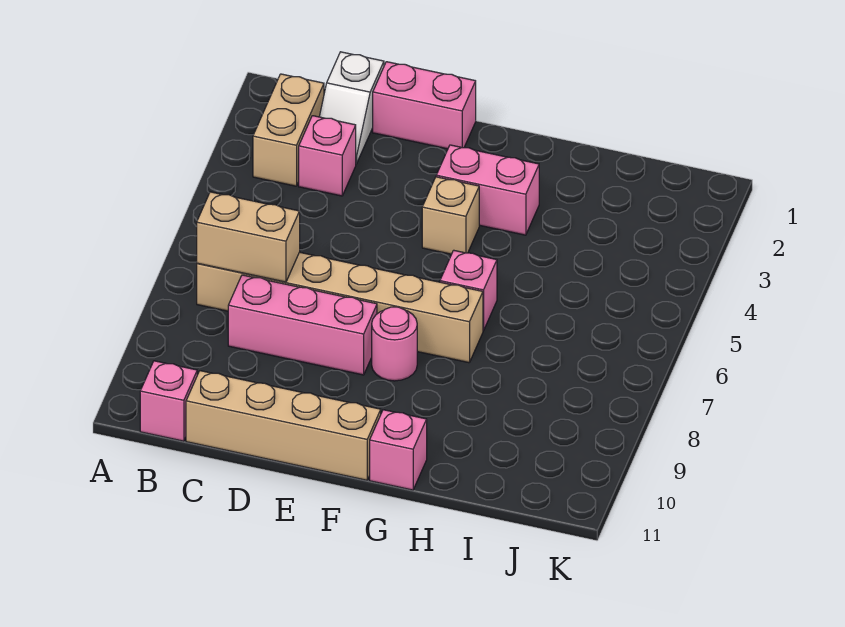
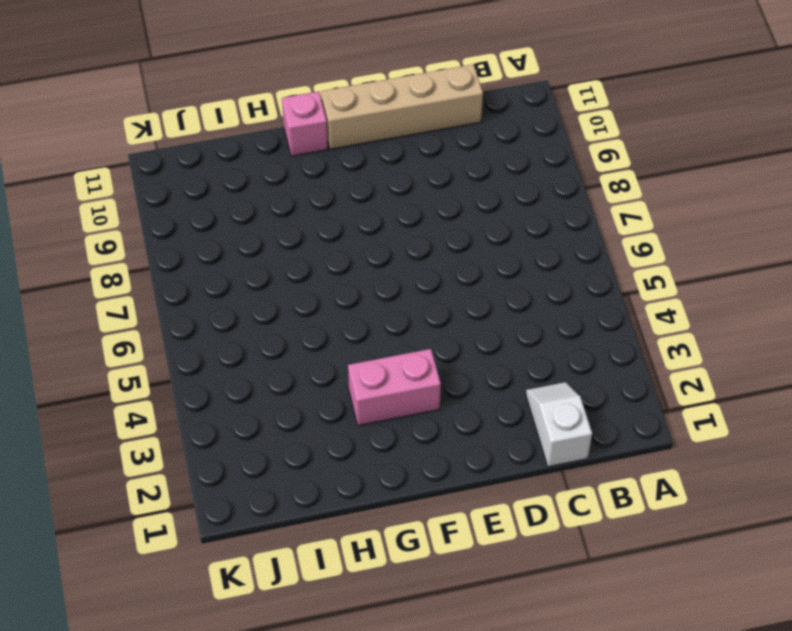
none -> tan brick B2:B3 level 1
none -> tan brick B7:G7 level 1
none -> pink brick B11 level 1

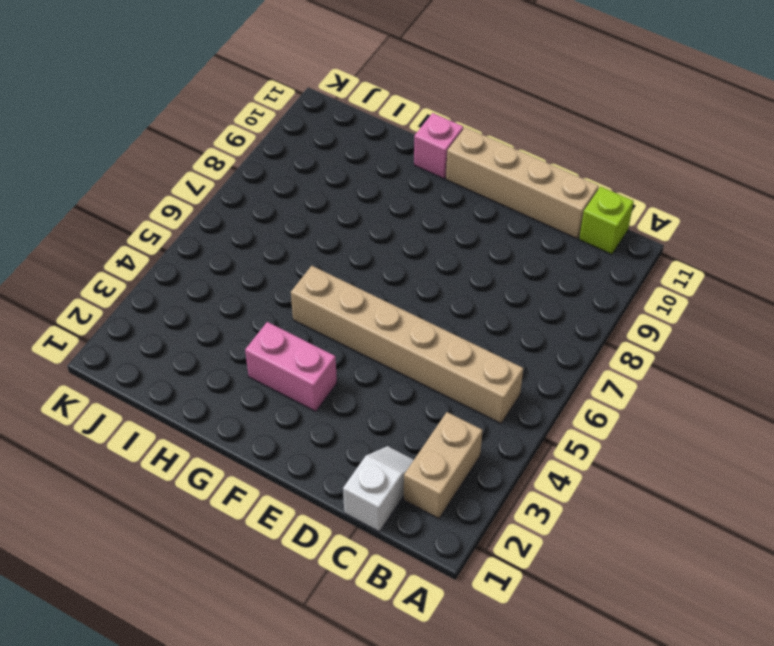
tan brick B5:G5 level 1 -> tan brick B7:G7 level 1
lime brick B11 level 1 -> pink brick B11 level 1
none -> pink brick C3 level 1
none -> pink brick C8:E8 level 1
none -> pink brick D1:E1 level 1

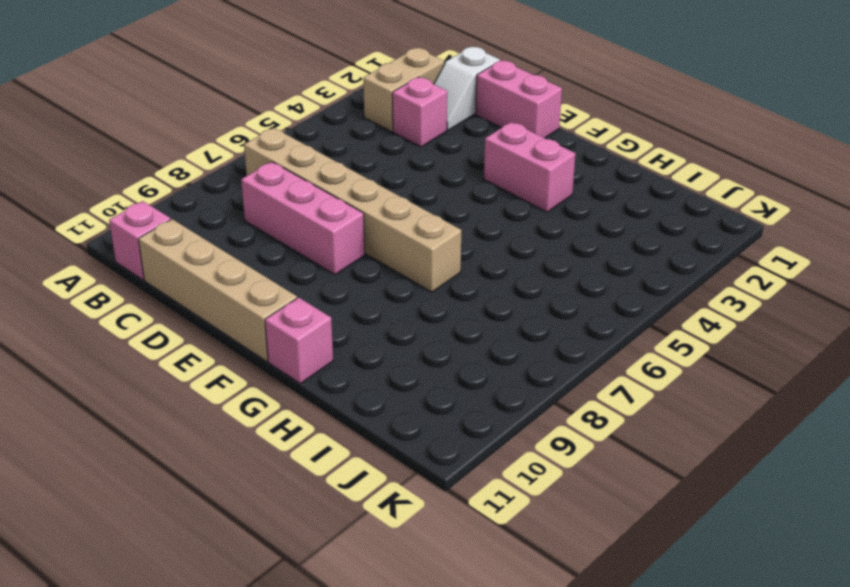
none -> tan brick F4 level 1
none -> pink round brick F8 level 1
none -> pink brick G6 level 1

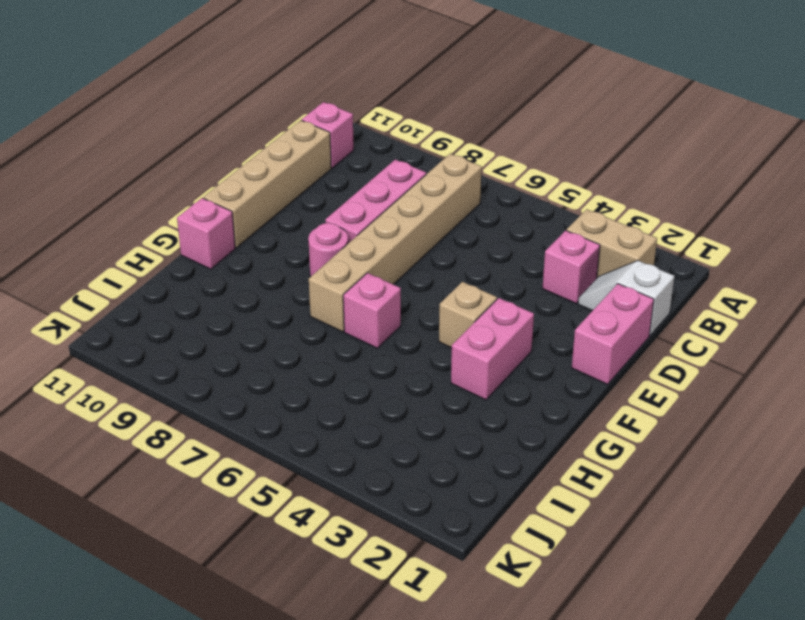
none -> tan brick B7:C7 level 2

